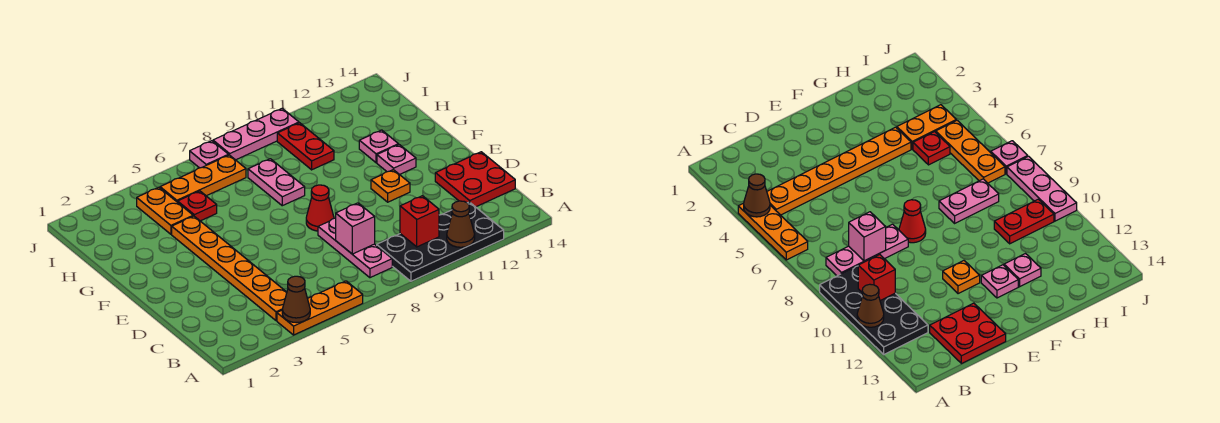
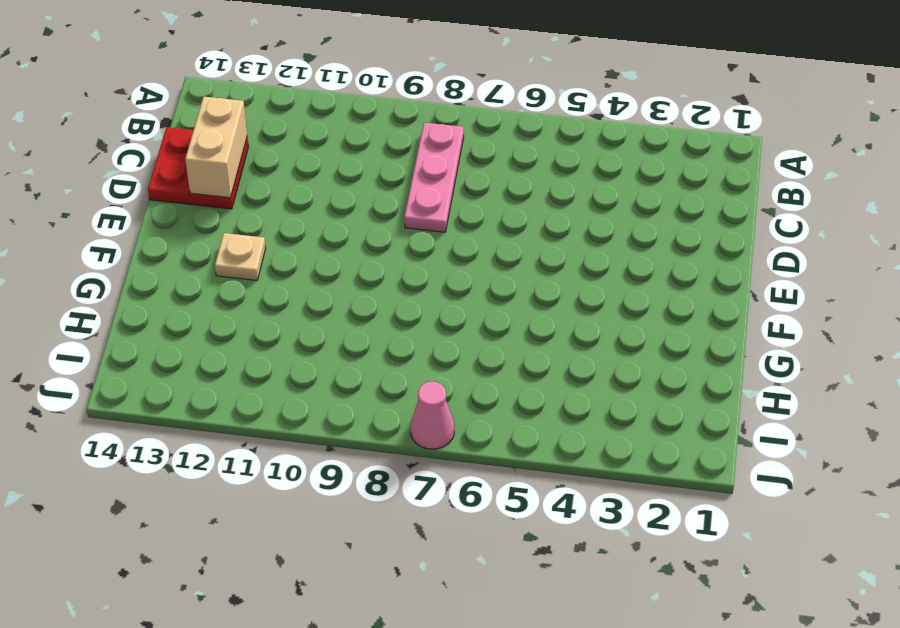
tan brick C13:D13 level 2 -> none
tan plate F12 level 1 -> pink plate F12 level 1
pink cone J7 level 1 -> pink plate J7 level 1
none -> orange plate A4:A6 level 1
none -> black plate A9:B12 level 1
none -> orange plate B4:G4 level 1

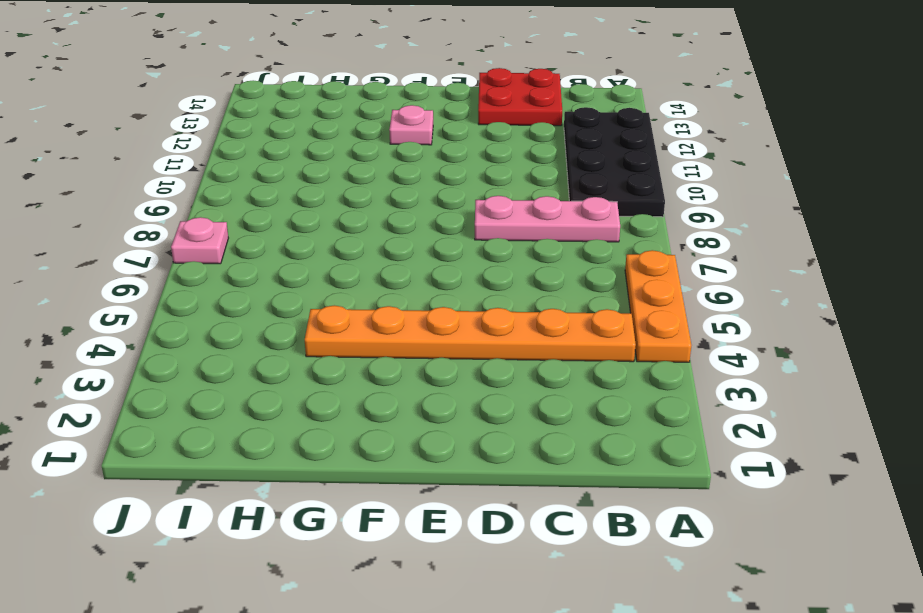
none -> red cone E8 level 1
none -> orange plate E11 level 1
none -> pink plate G8:H8 level 1

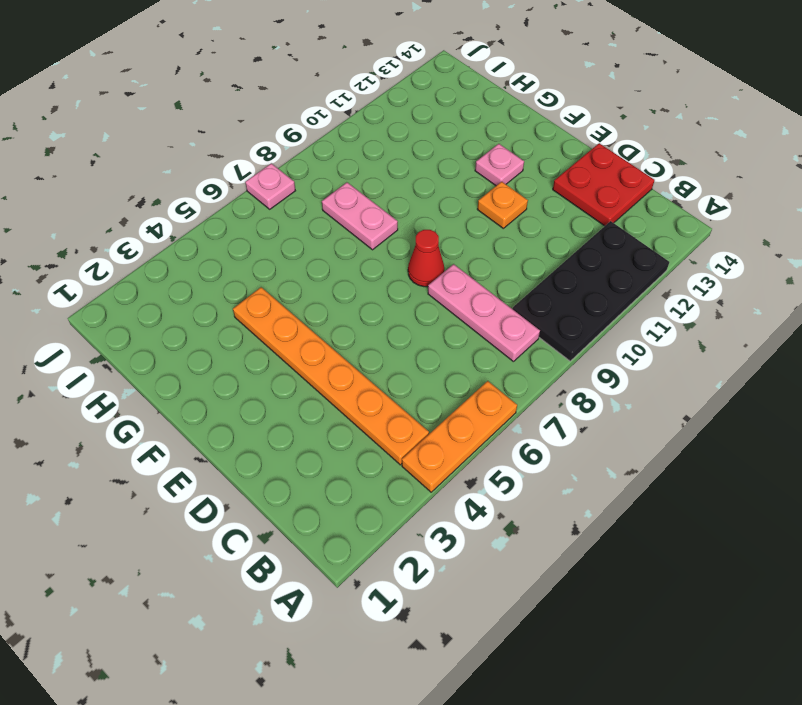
none -> pink plate G12 level 1
none -> orange plate H4:I4 level 1
none -> red plate H5 level 1

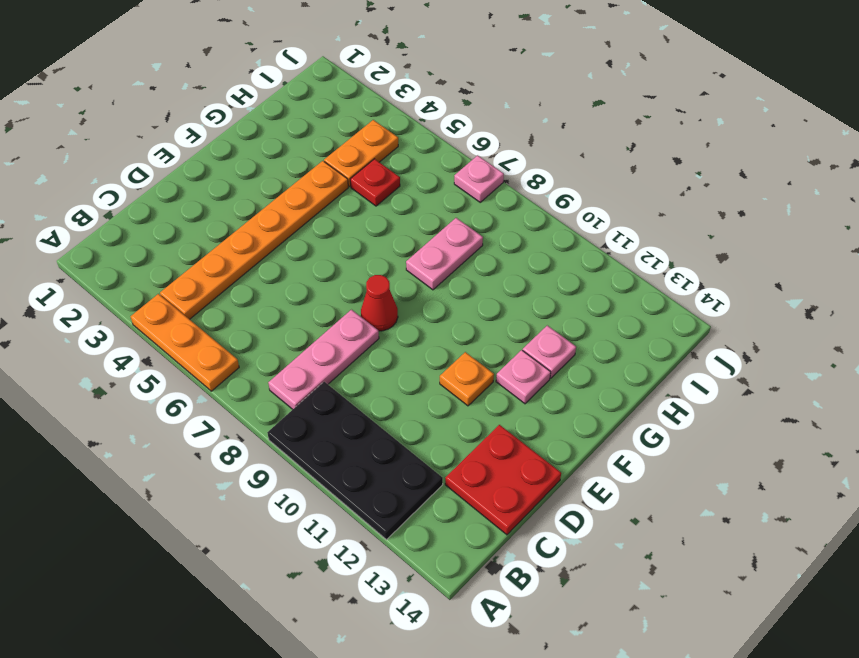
none -> red plate H10:I10 level 1
none -> orange plate I5:I7 level 1
none -> pink plate J8:J10 level 1

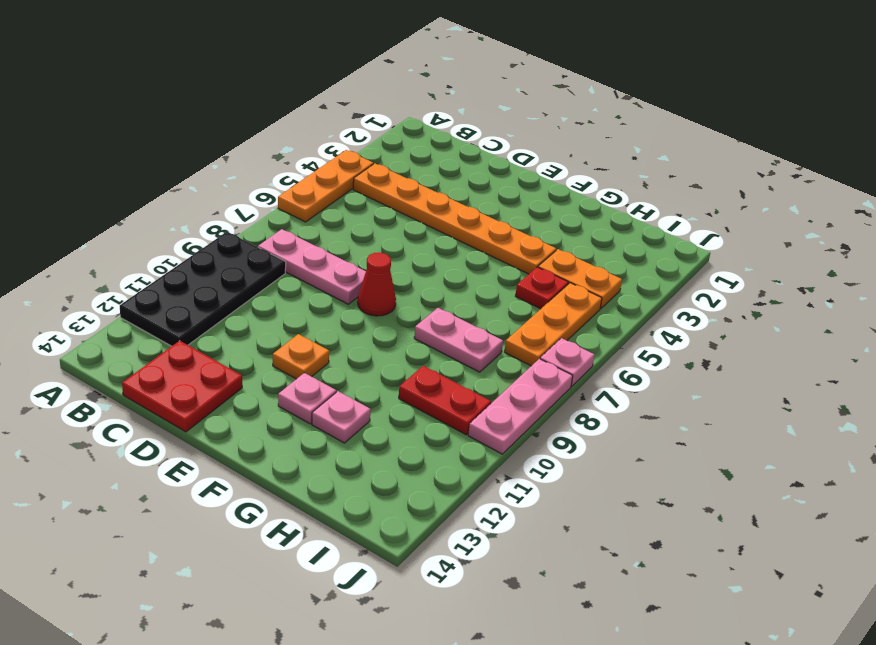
none -> brown cone A4 level 2
none -> brown cone A11 level 2
none -> red brick B10 level 2

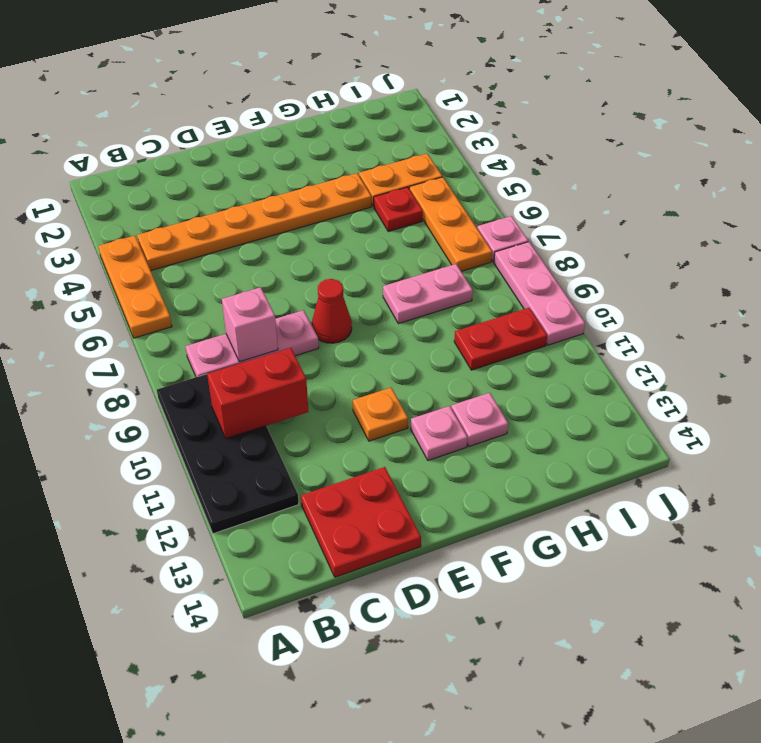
red brick B10:C10 level 2 -> red brick B10 level 2
none -> brown cone A4 level 2
none -> brown cone A11 level 2

